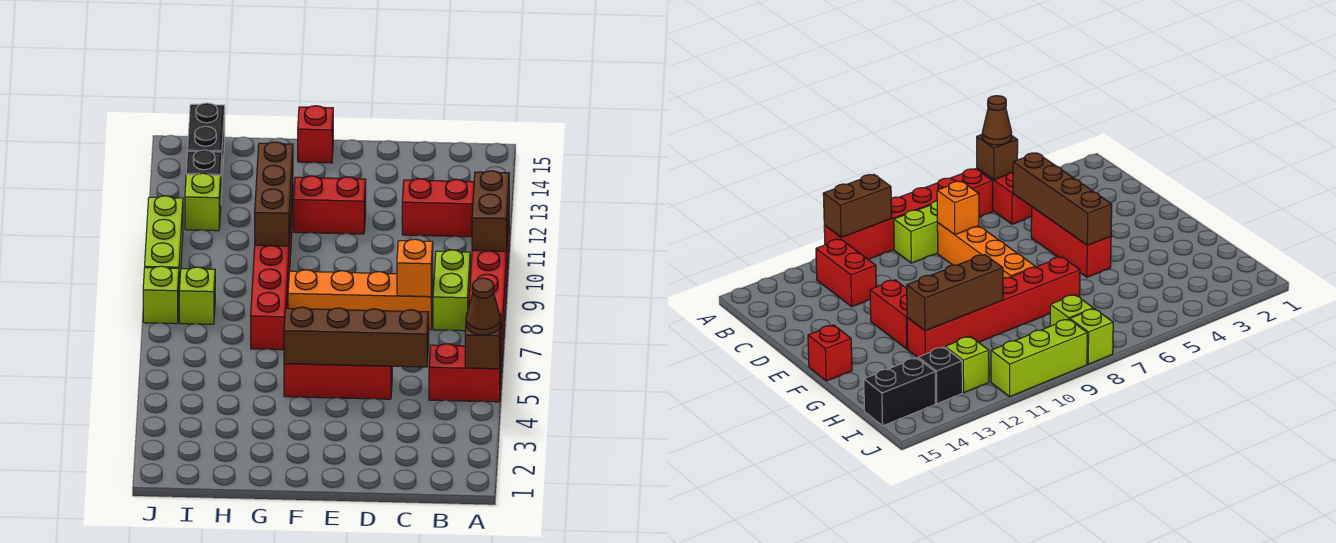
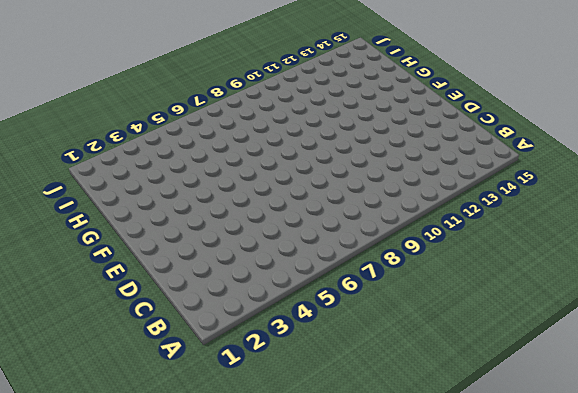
none -> red brick A5:B5 level 1
none -> red brick A6:A11 level 1
none -> lime brick B8:B9 level 1

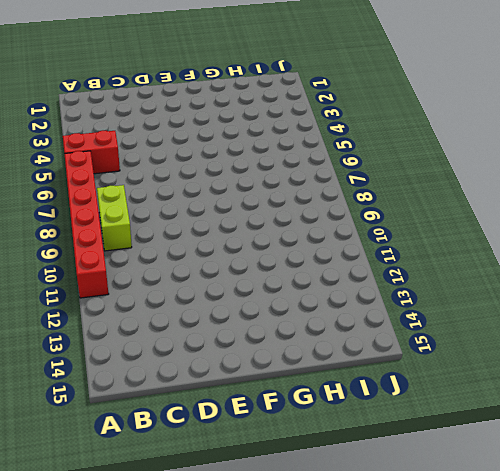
none -> red brick B12:C12 level 1
none -> orange brick C8:F8 level 1
none -> red brick D5:F5 level 1

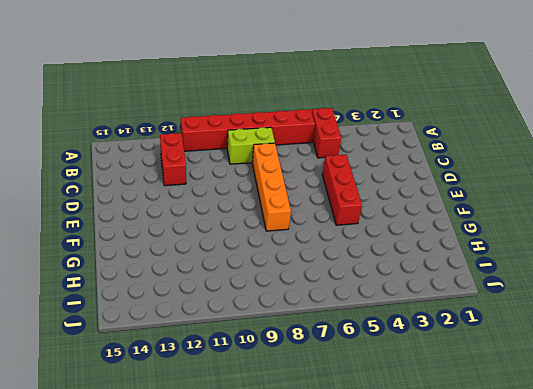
none -> red brick E12:F12 level 1
none -> red brick F15 level 1
none -> red brick G7:G12 level 1

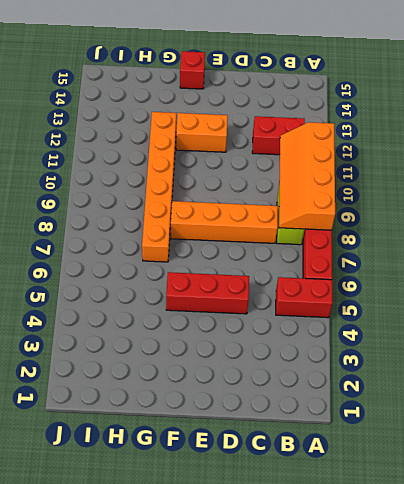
orange slope A8:B11 level 2 top A -> brown brick A10:A11 level 2
orange brick E12:F12 level 1 -> red brick E12:F12 level 1
orange brick G7:G12 level 1 -> red brick G7:G12 level 1
none -> lime brick I8 level 1
none -> lime brick I12 level 1
none -> black brick I13 level 1

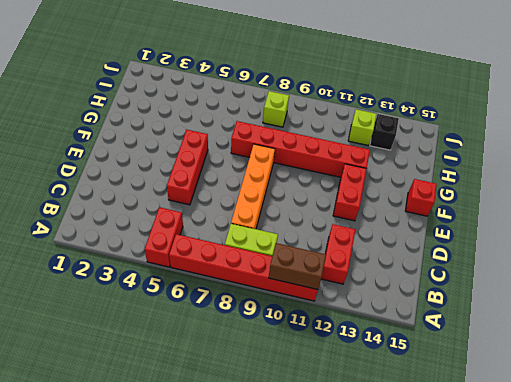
none -> black brick I14:I15 level 1
none -> lime brick J8 level 1
none -> lime brick J9:J11 level 1

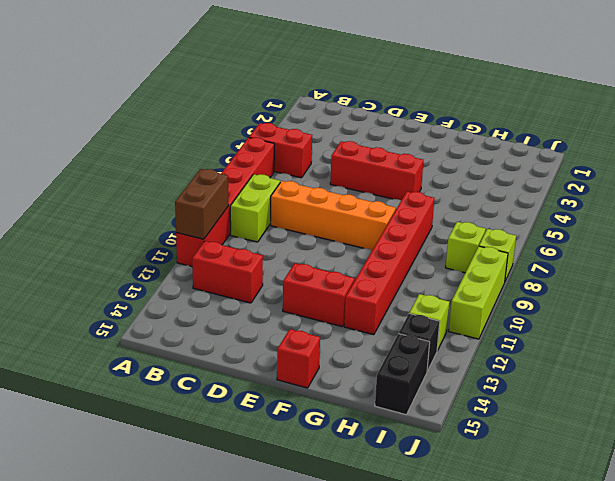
none -> brown brick A5 level 2
none -> brown brick C5:F5 level 2
none -> orange brick C8 level 2

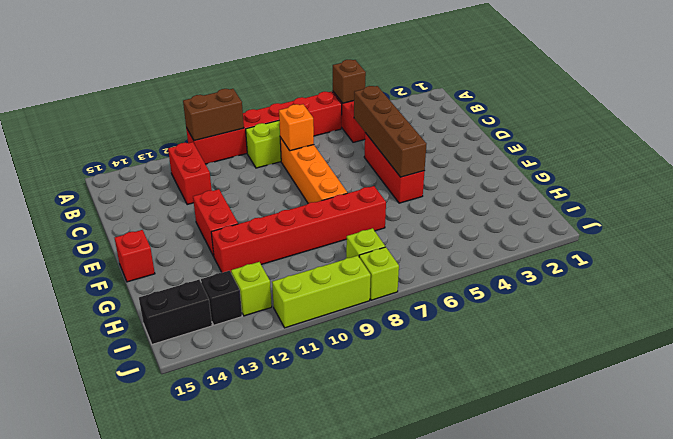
none -> brown brick G10:G12 level 2
none -> brown cone A5 level 3

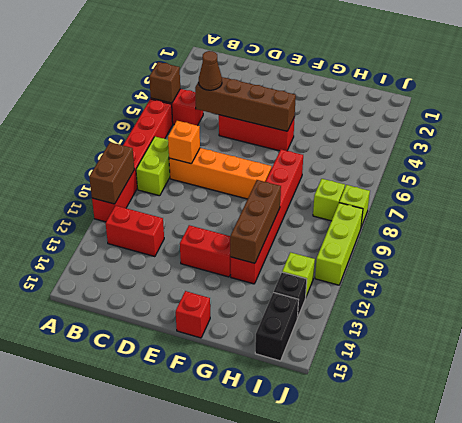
brown cone C5 level 3 -> brown cone A5 level 3

